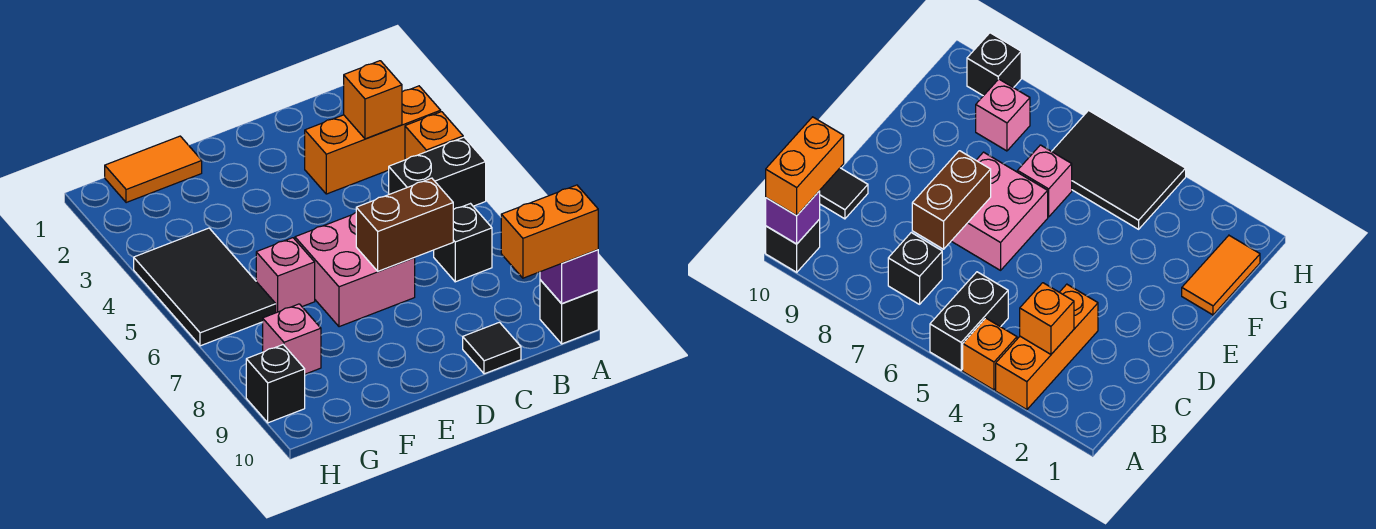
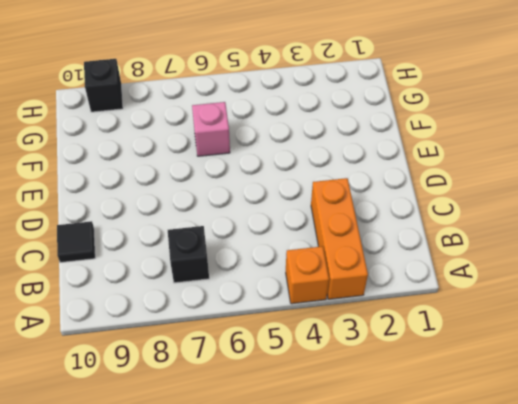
none -> black brick A5:B5 level 1
none -> black brick A10 level 1
none -> pink brick D6:E7 level 1

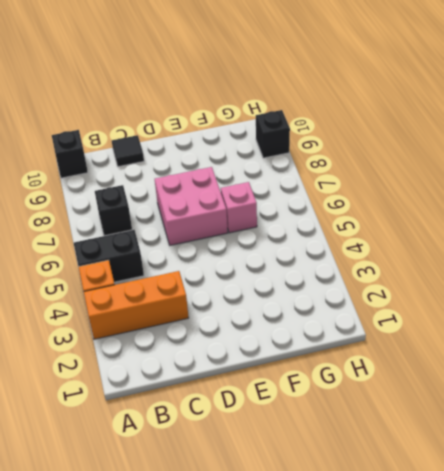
none -> orange tile F1:G1 level 1
none -> black tile G4:H6 level 1
none -> pink brick G8 level 1

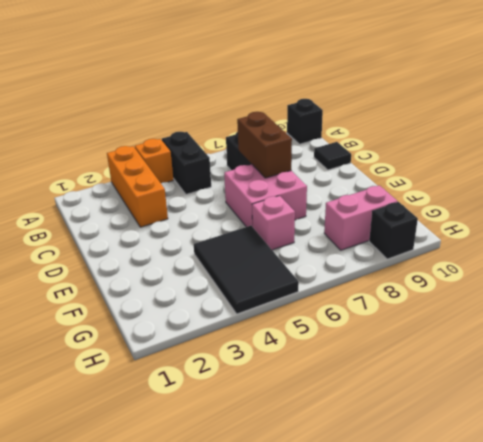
black tile F4:H5 level 1 -> black tile G4:H6 level 1
pink brick G8:G9 level 1 -> pink brick G8 level 1
none -> orange tile F1:G1 level 1
none -> purple brick A10 level 2
none -> orange brick B3 level 2

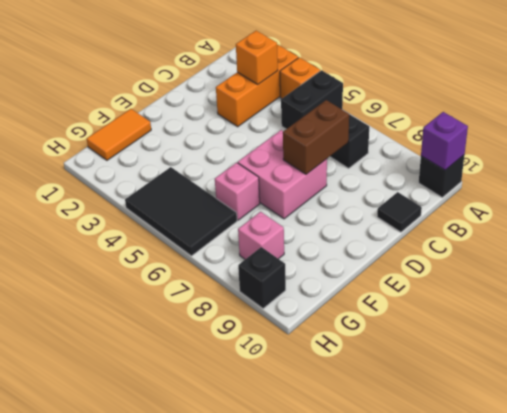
none -> orange brick A10:B10 level 3

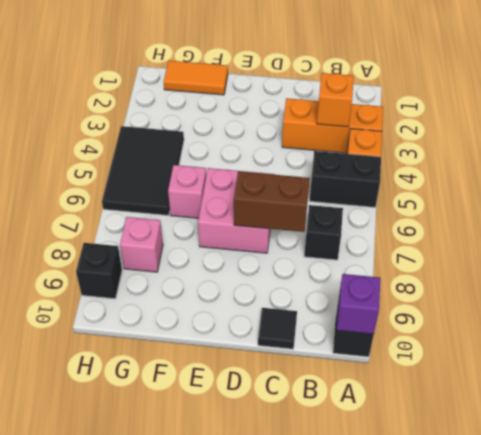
none -> orange brick A10:B10 level 3

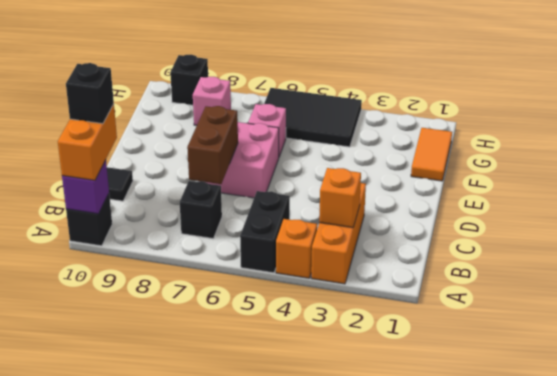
black brick B10 level 4 -> none

